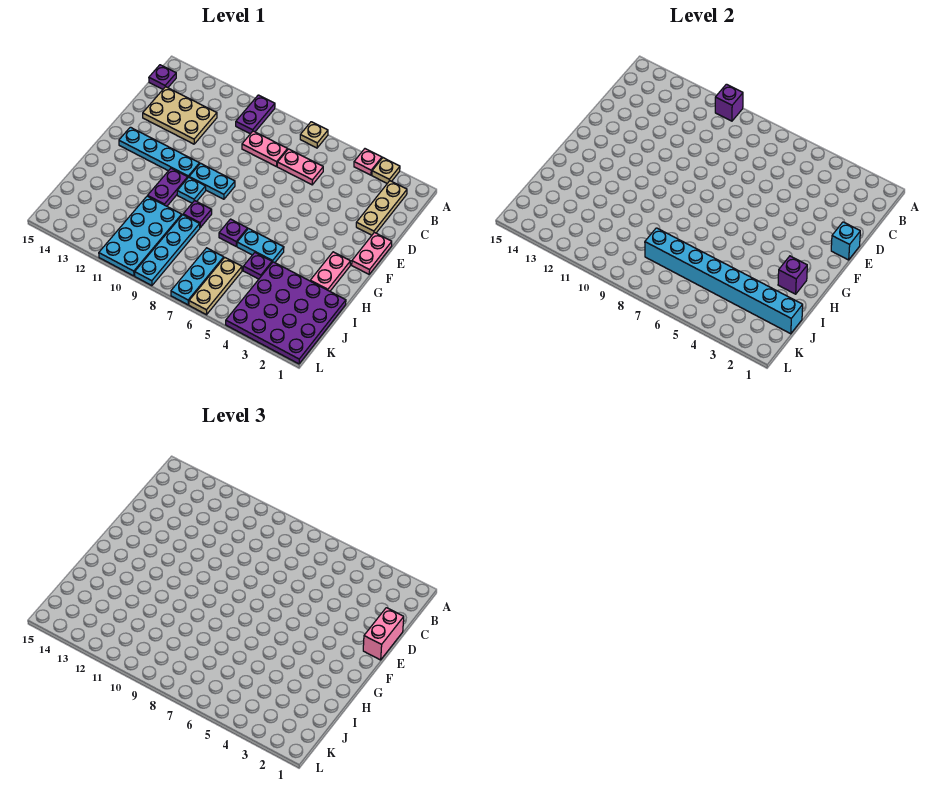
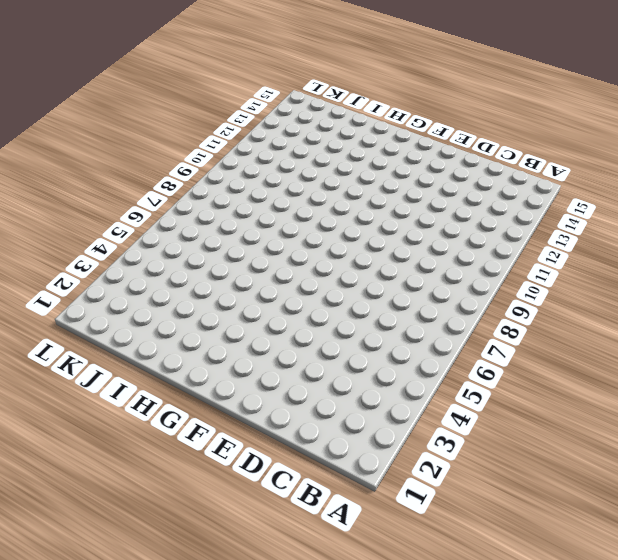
none -> tan plate A3 level 1
none -> pink plate A4 level 1
none -> tan plate A7 level 1

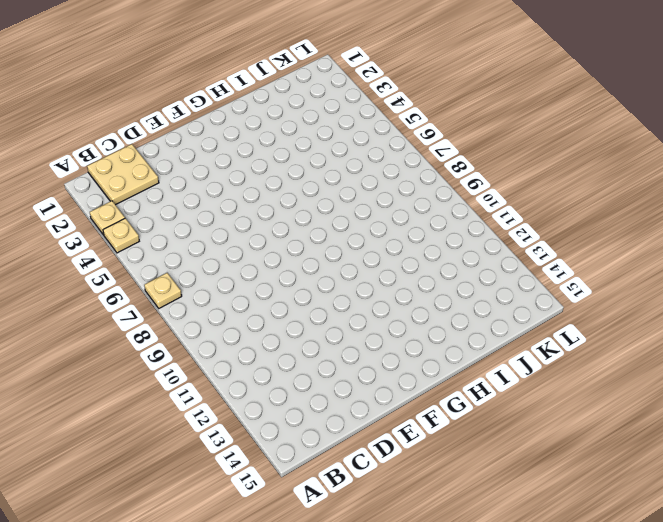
tan plate A4 level 1 -> pink plate A4 level 1
tan plate B1:C2 level 1 -> tan plate B2:D2 level 1
none -> purple plate A10:B10 level 1
none -> purple plate B15 level 1
none -> pink plate C6:C7 level 1

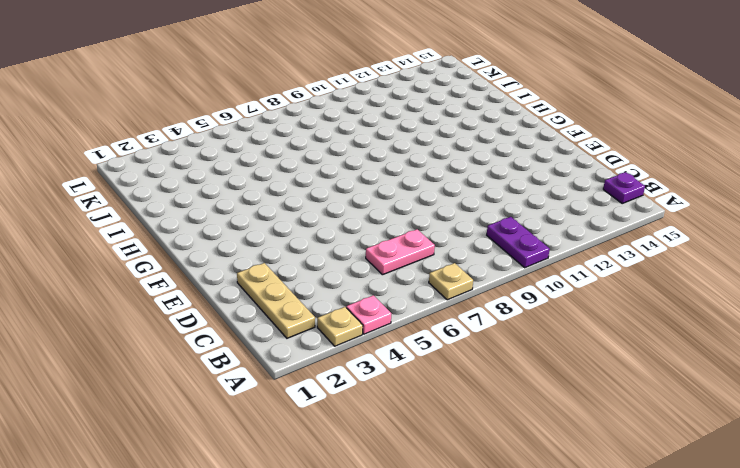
none -> pink plate C8:C9 level 1
none -> tan plate C12:D14 level 1
none -> pink plate E1:F1 level 1

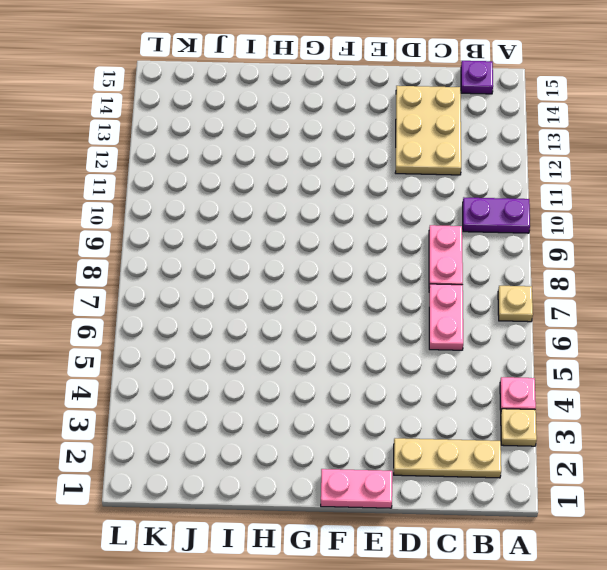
none -> cyan plate F9:F10 level 1
none -> cyan plate F11:F14 level 1
none -> pink plate G2:H2 level 1

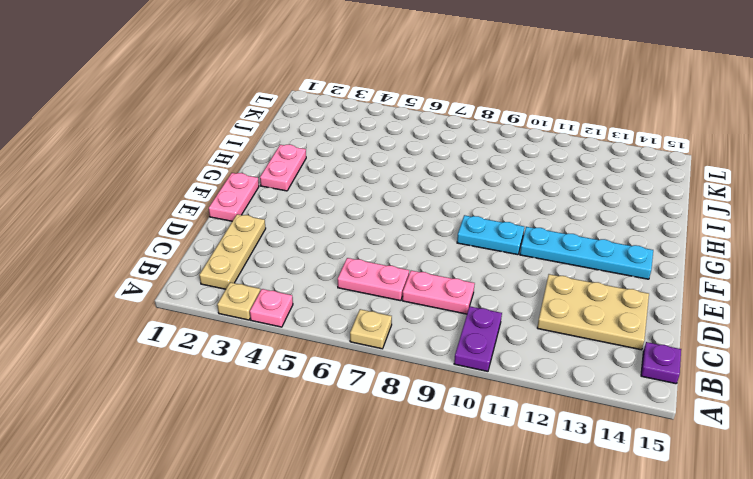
none -> cyan plate G10 level 1
none -> purple plate G11:H11 level 1
none -> cyan plate H5:H6 level 1

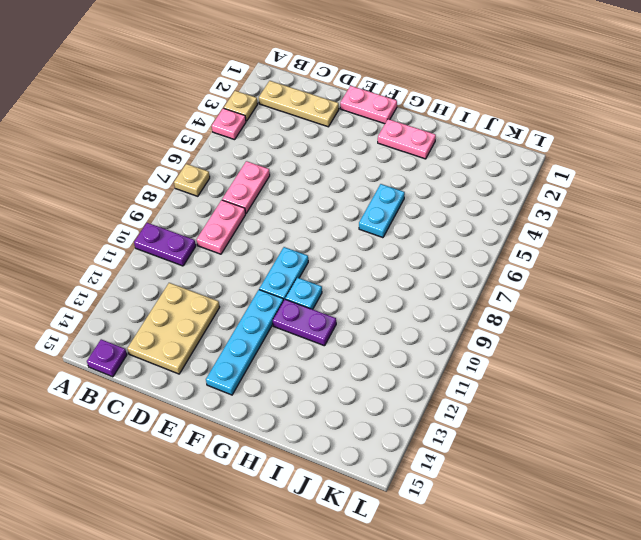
none -> purple plate H7 level 1
none -> purple plate H9 level 1
none -> purple plate I1:L4 level 1

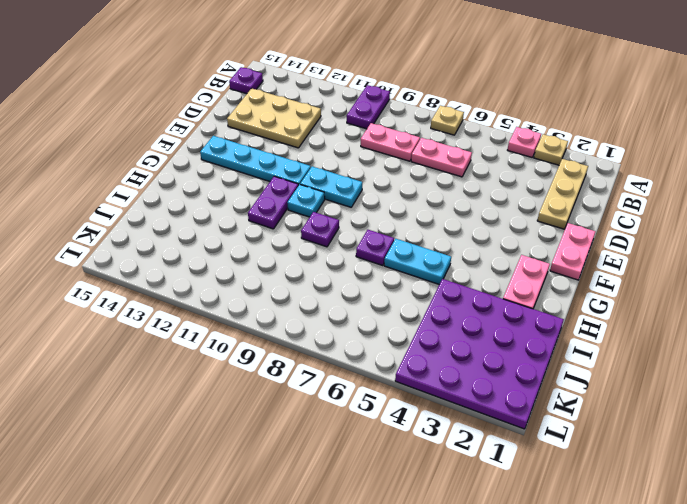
none -> purple plate I5 level 1
none -> cyan plate I9:L9 level 1
none -> cyan plate I10:L11 level 1

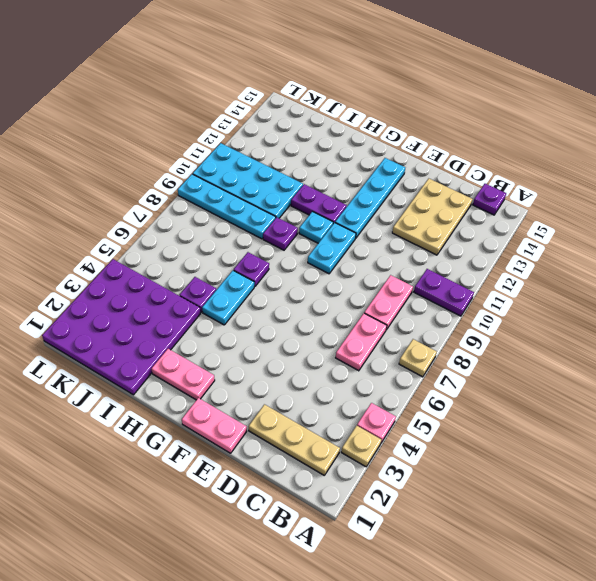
none -> tan plate J6:L6 level 1
none -> cyan plate J7:L7 level 1
none -> purple brick A10 level 2

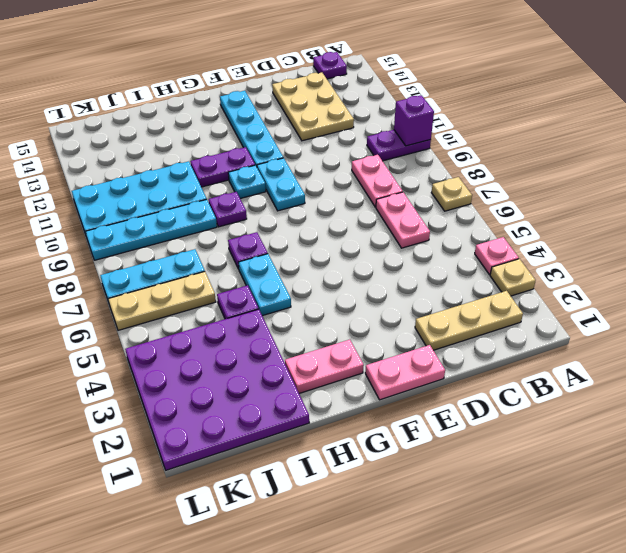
none -> cyan brick E1 level 2
none -> purple brick H2 level 2
none -> cyan brick J1:J8 level 2

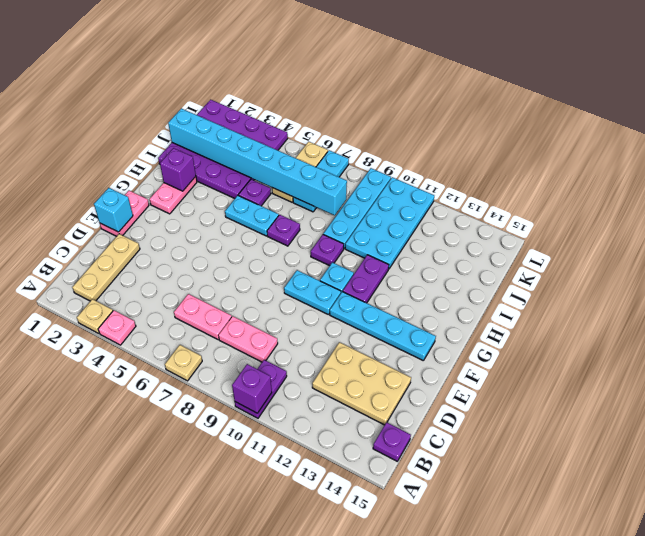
none -> pink brick D1:E1 level 3

